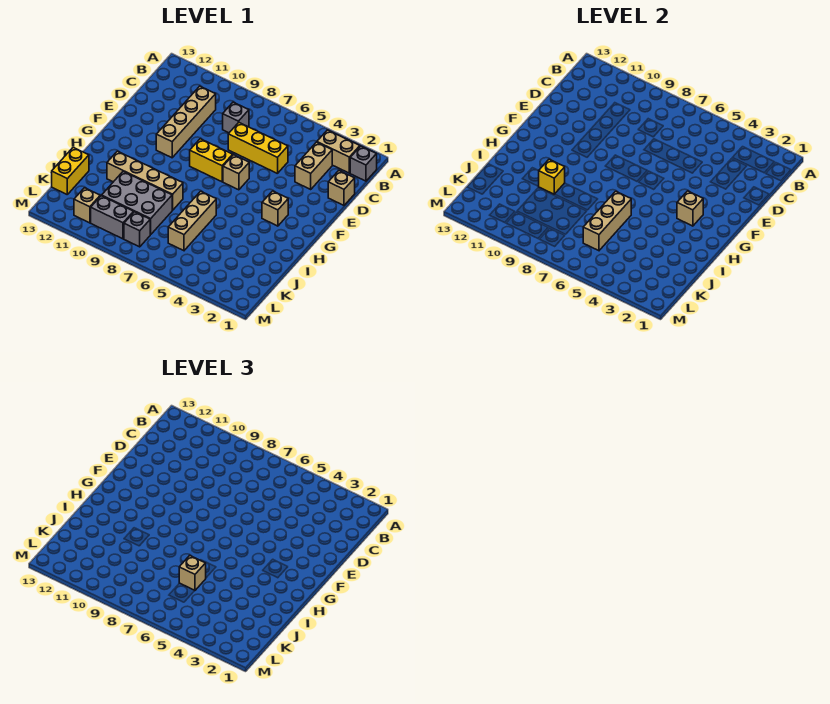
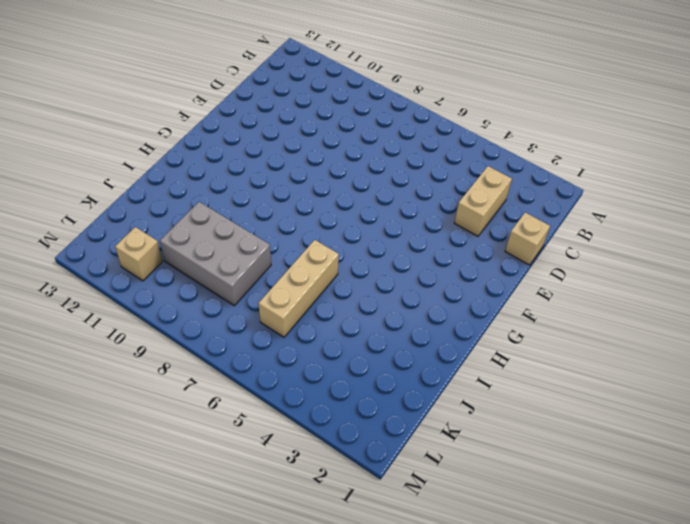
none -> grey brick B1 level 1
none -> tan brick B2:B3 level 1
none -> grey brick C8 level 1

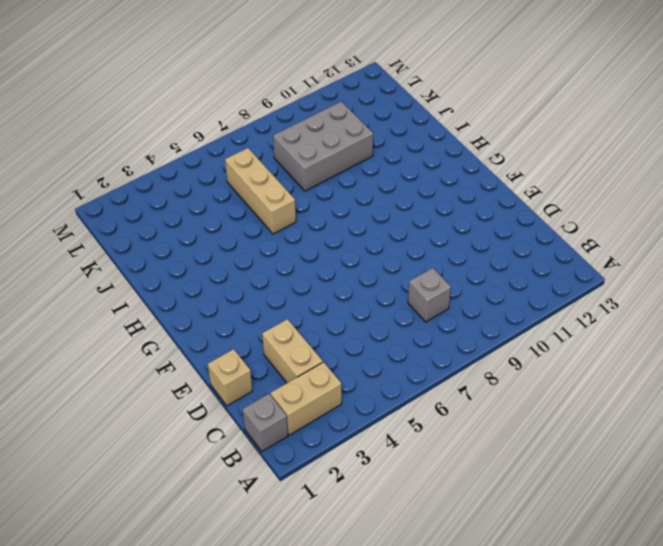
none -> tan brick C10:F10 level 1
none -> yellow brick D5:D7 level 1
none -> tan brick F6 level 1

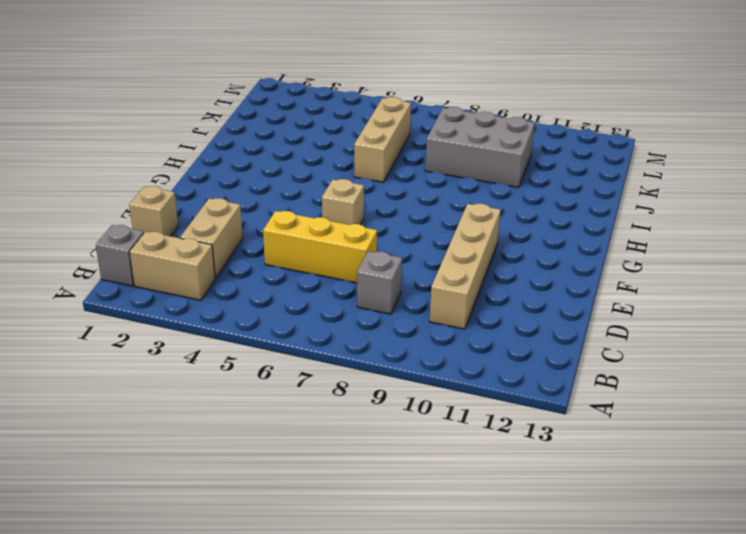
none -> yellow brick F7:F8 level 1
none -> tan brick G3 level 1
none -> tan brick I8:I11 level 1

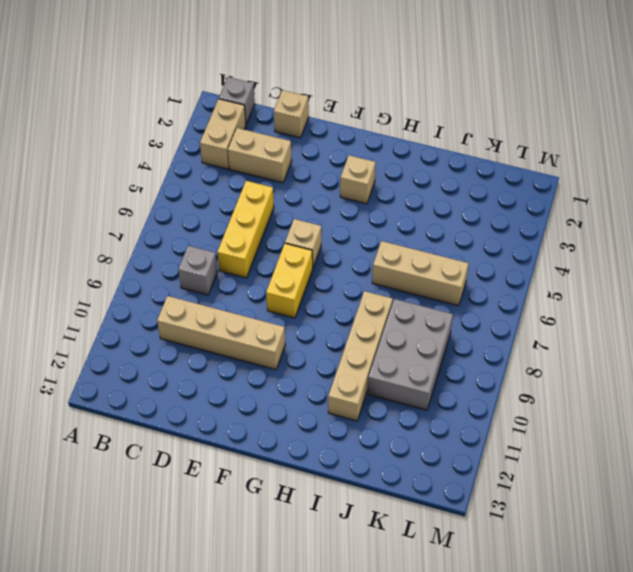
none -> yellow brick J13:K13 level 1
none -> grey brick L8 level 1
none -> grey brick L9:L10 level 1

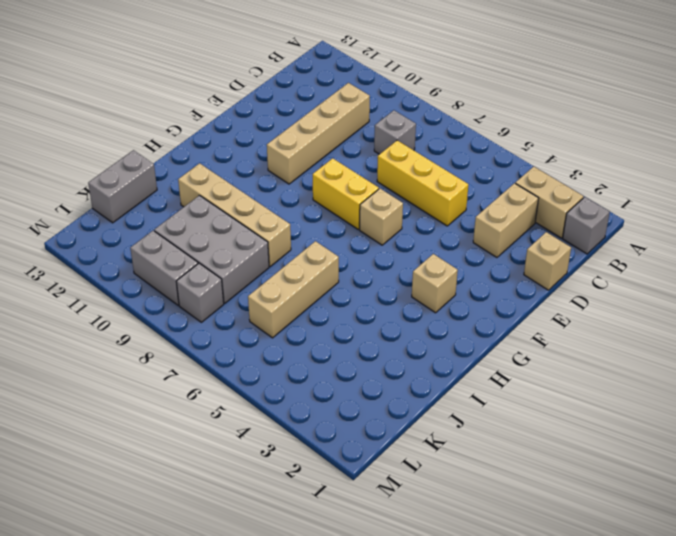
grey brick J13:K13 level 1 -> yellow brick J13:K13 level 1
none -> tan brick L11 level 1
none -> tan brick G3 level 2
none -> tan brick I6:K6 level 2

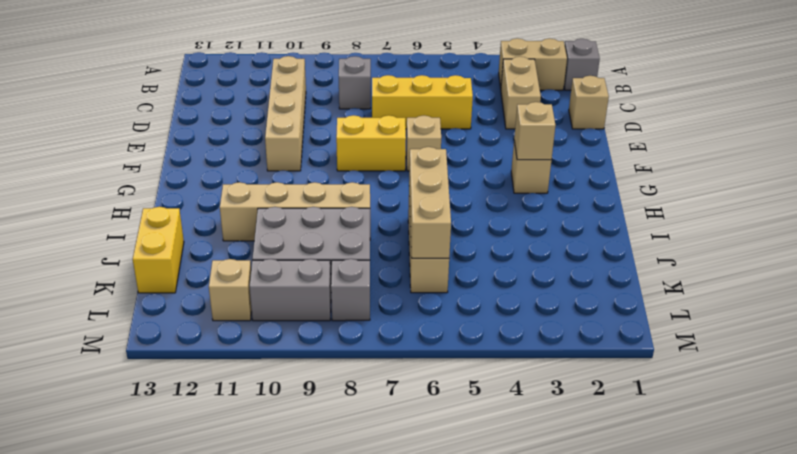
none -> yellow brick I10 level 2
none -> tan brick J6 level 3

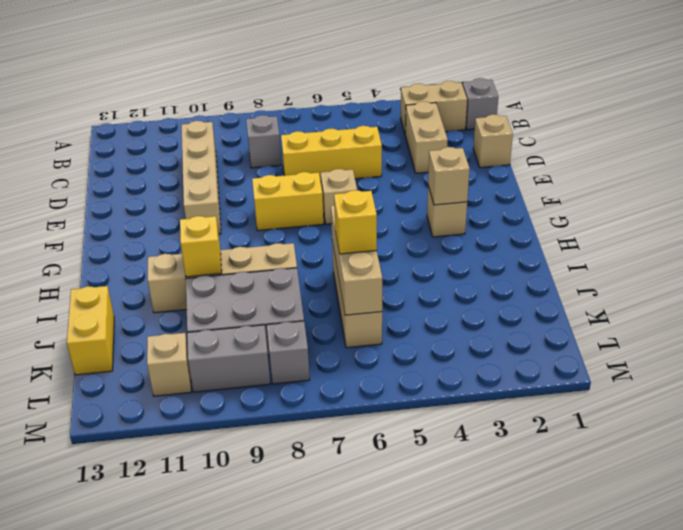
yellow brick J6 level 3 -> tan brick J6 level 3

